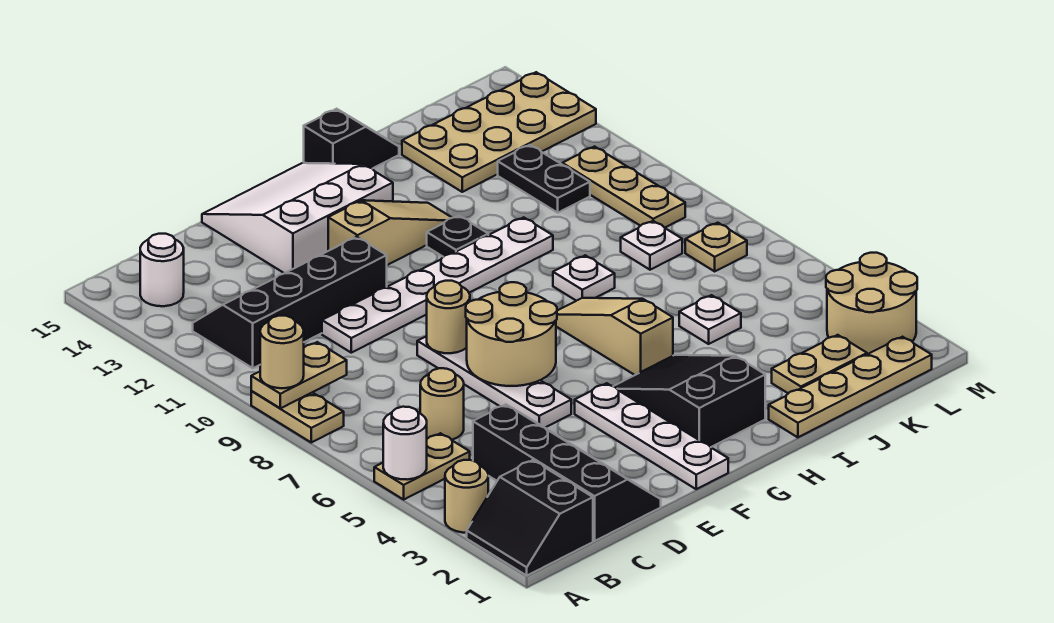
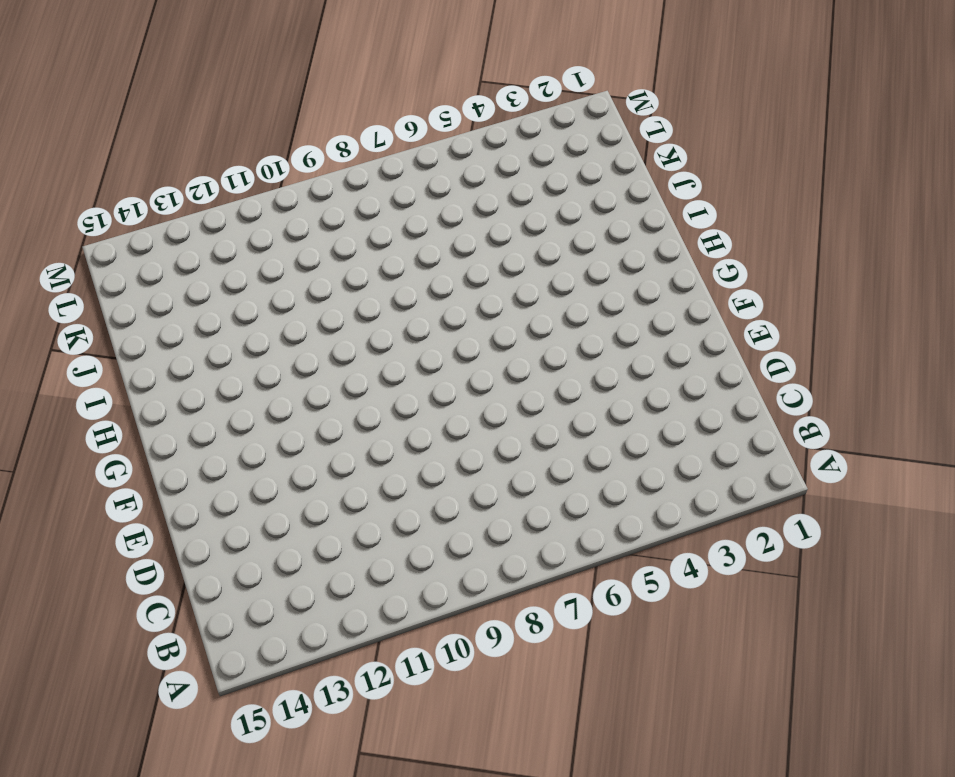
none -> black slope A1:B2 level 1 top B
none -> tan round brick A3 level 1
none -> tan plate A5:B5 level 1
none -> tan plate A8:A9 level 1

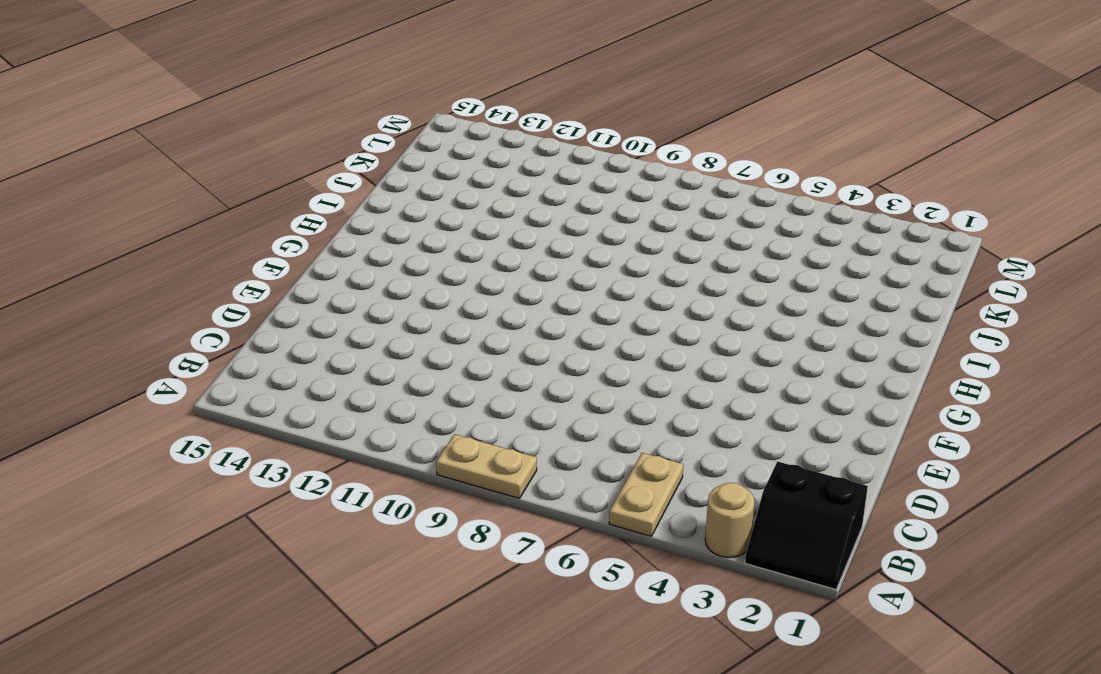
none -> black slope B11:E12 level 1 top 11
none -> white round brick B14 level 1
none -> black slope C1:D4 level 1 top C
none -> tan round brick C6 level 1

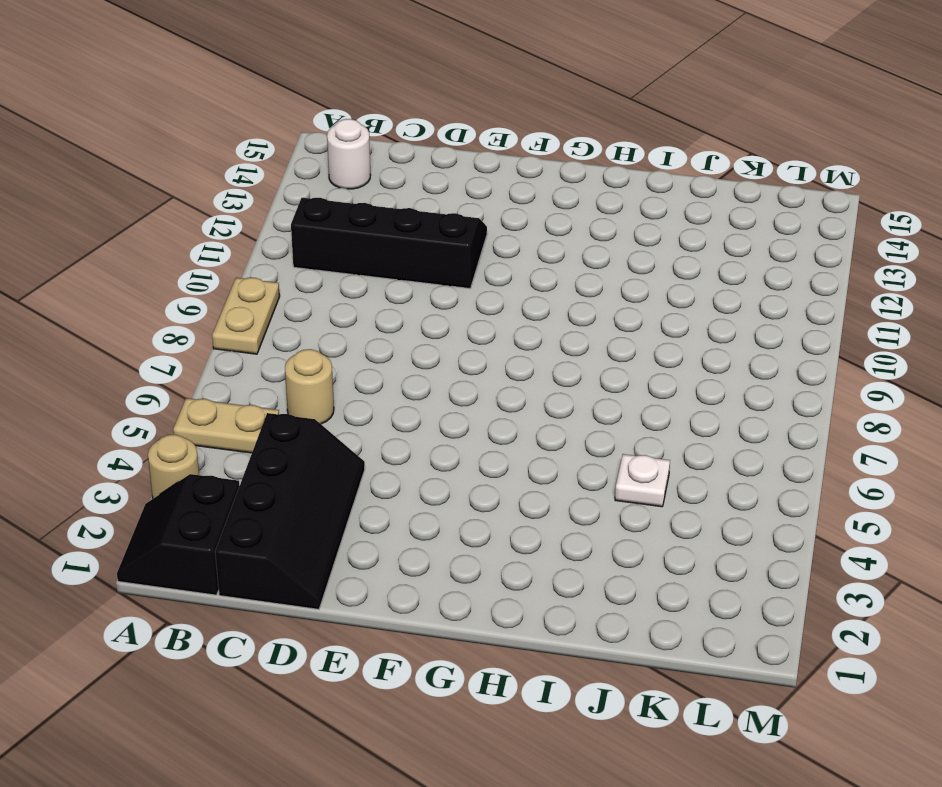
none -> white plate D10:I10 level 1
none -> white plate E5:E8 level 1
none -> white slope E13:G15 level 1 top 13
none -> white plate F1:F4 level 1

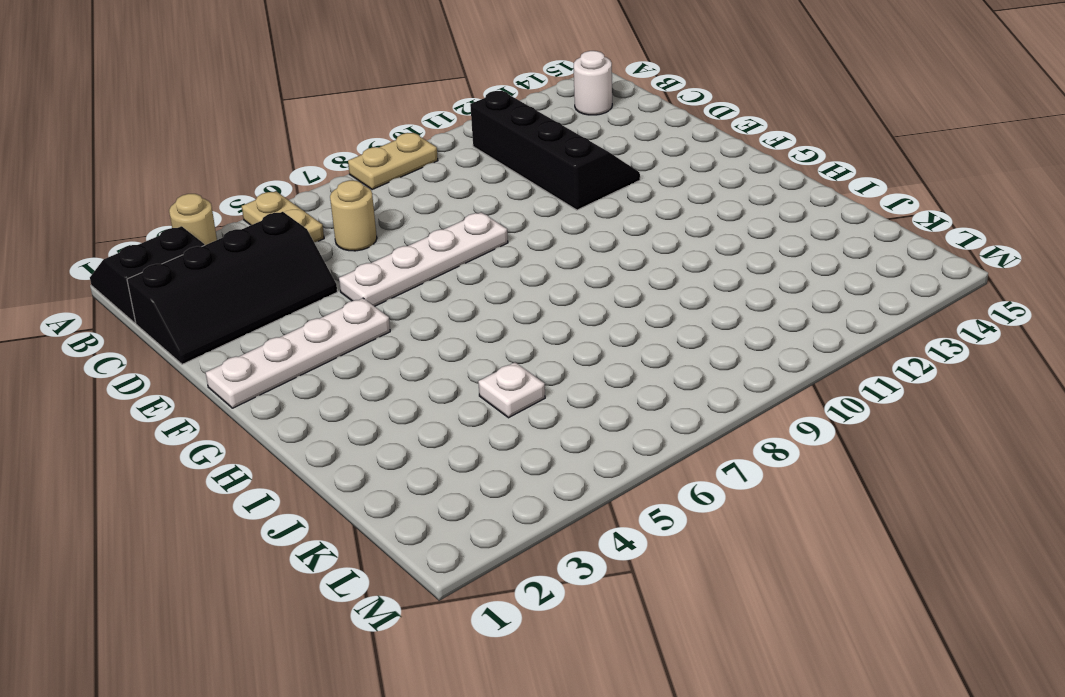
none -> white plate D10:I10 level 1
none -> white slope E13:G15 level 1 top 13
none -> tan slope F12:H12 level 1 top F
none -> black slope G2:H4 level 1 top 2

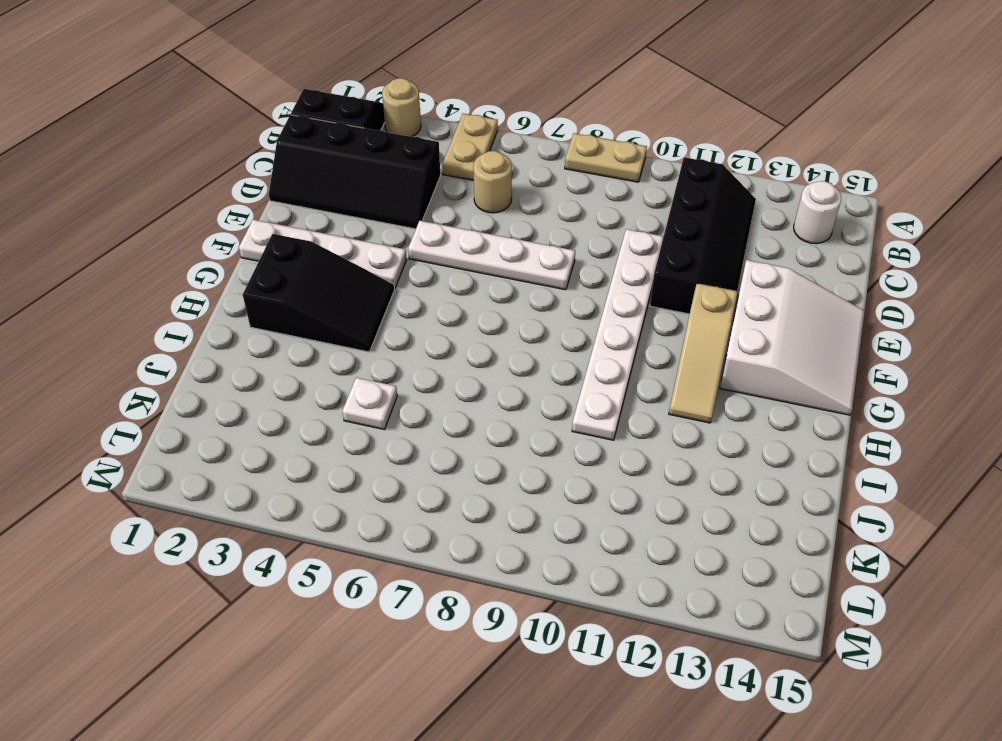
none -> tan slope H5:H7 level 1 top 5
none -> black plate H11 level 1
none -> black slope H15:I15 level 1 top H
none -> tan plate I1:L1 level 1

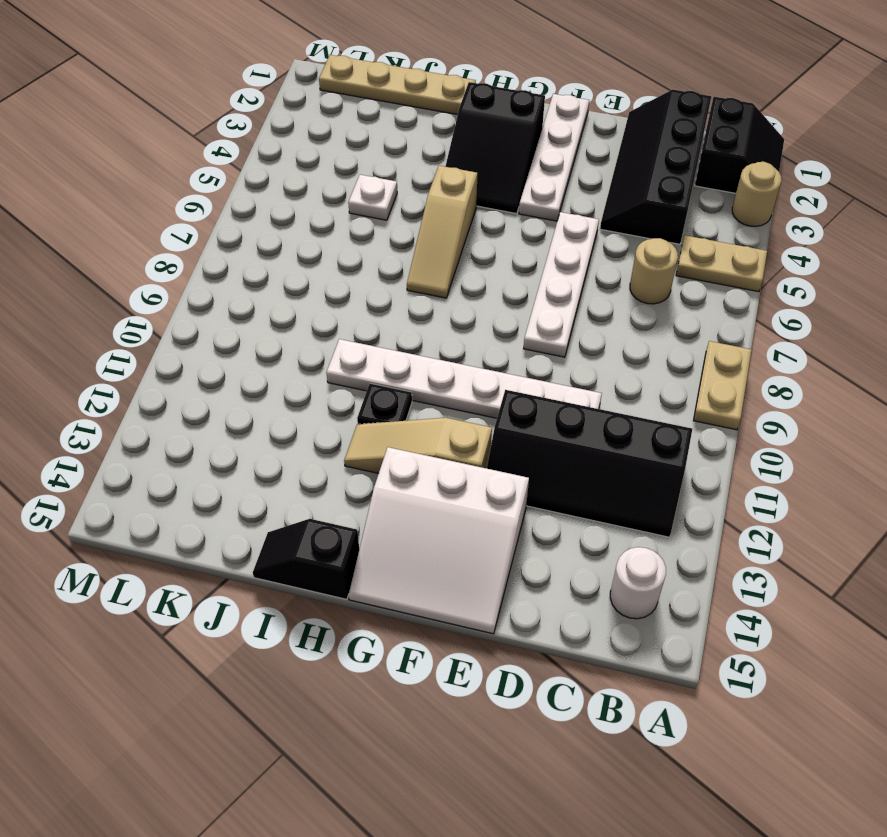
none -> white plate I8 level 1
none -> tan plate J2:K2 level 1
none -> tan plate J13:M14 level 1
none -> white plate K8 level 1

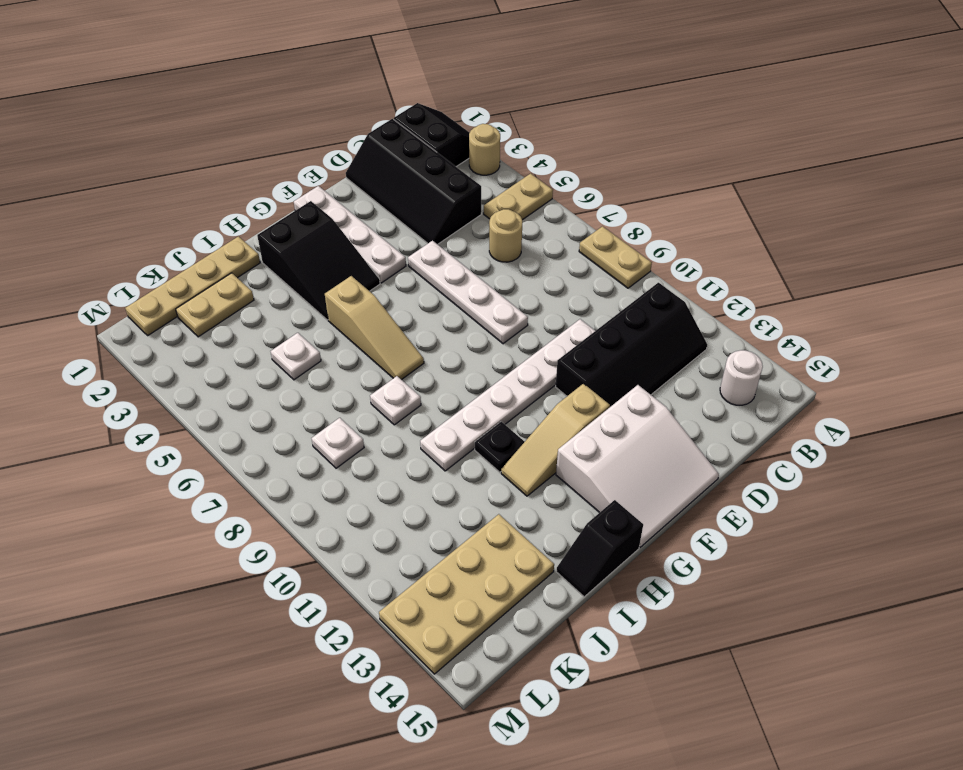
none -> black plate K11:K12 level 1
none -> tan round brick L2:M3 level 1
none -> tan plate L7 level 1
none -> tan plate L9:L11 level 1

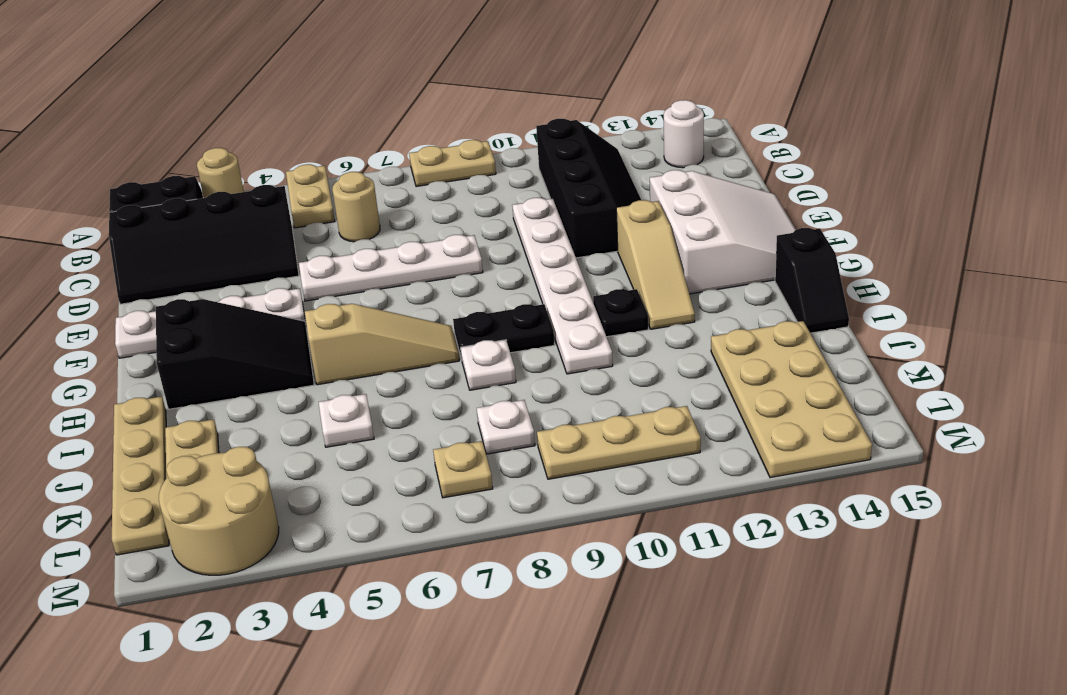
black plate H8:H9 level 1 -> black plate K11:K12 level 1
none -> white round brick A5 level 2
none -> tan plate A9:B9 level 2
none -> tan round brick E6:F7 level 2
none -> tan round brick E8 level 2

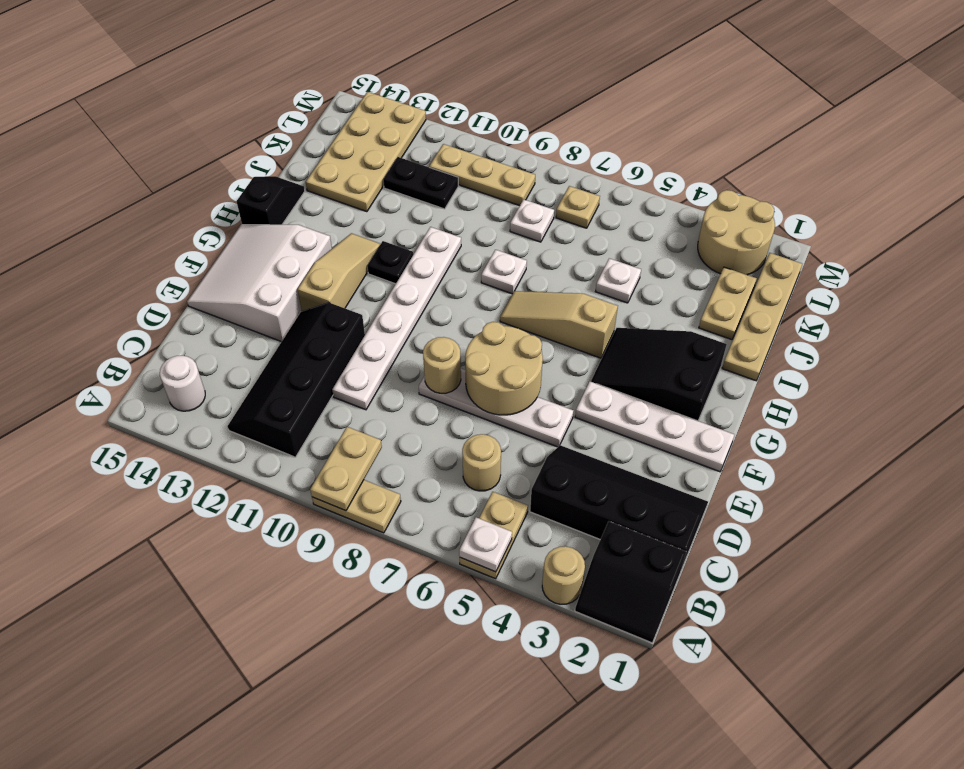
white plate A5 level 2 -> white round brick A5 level 2
none -> tan round brick A9 level 3

